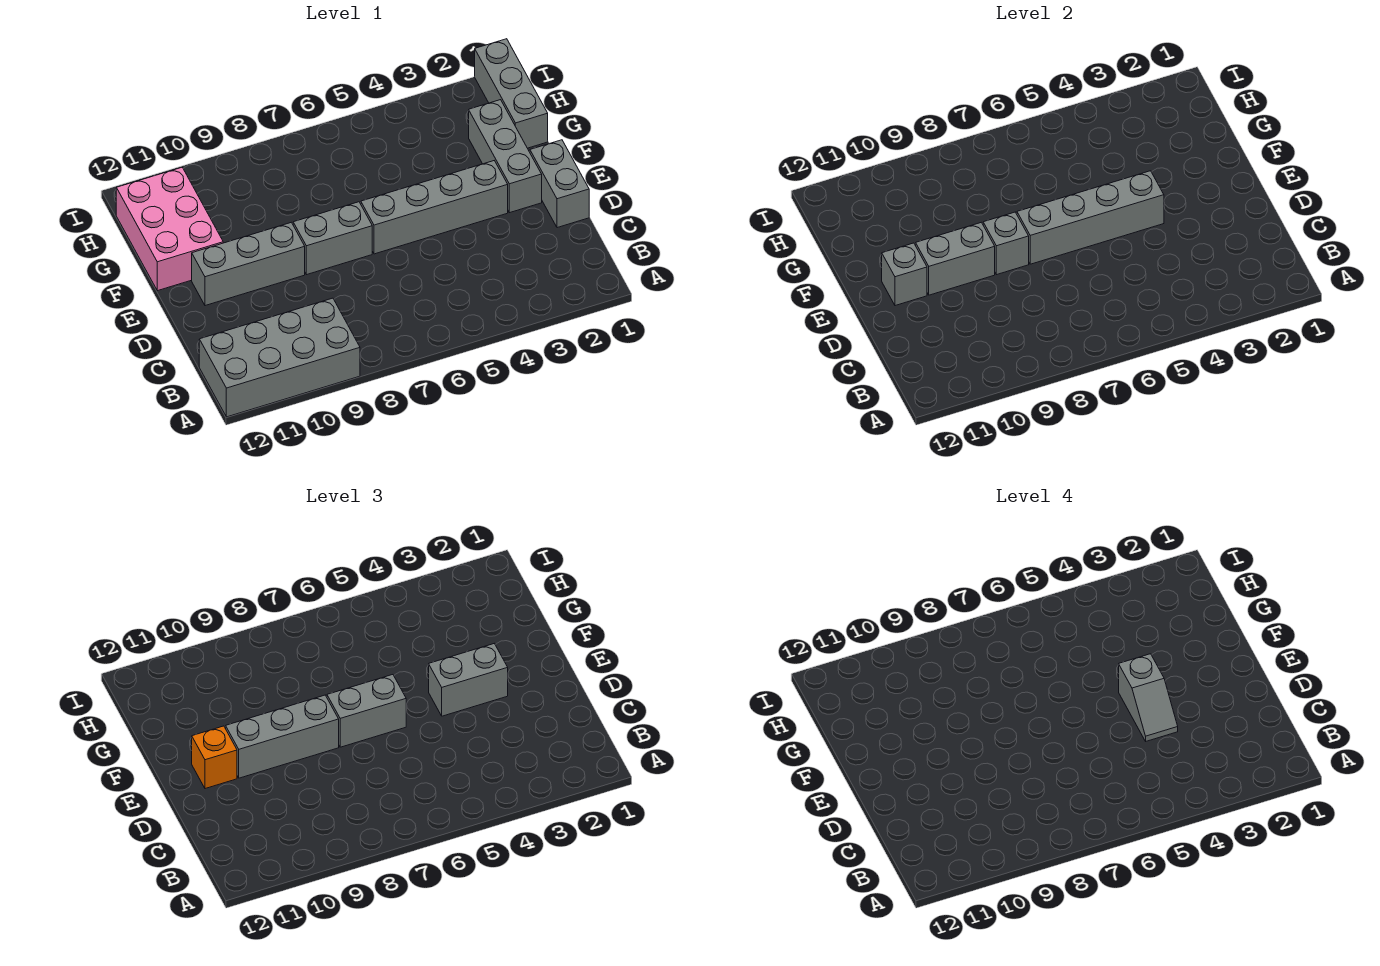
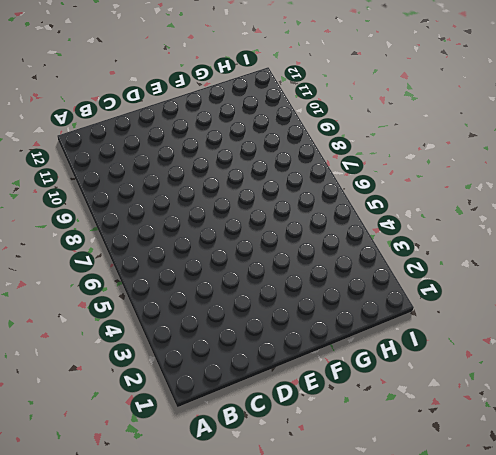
none -> grey brick A9:B12 level 1
none -> grey brick D1:E1 level 1
none -> grey brick E2:G2 level 1

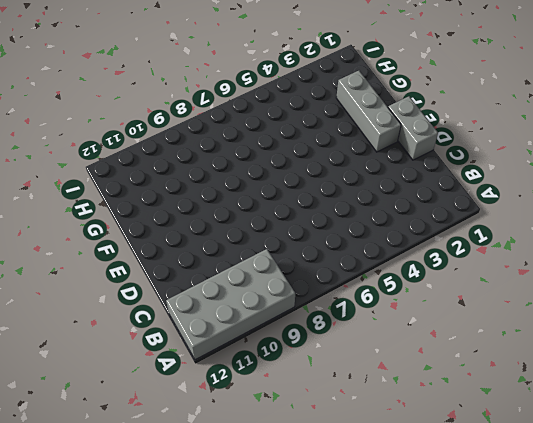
none -> grey brick E3:E6 level 1
none -> grey brick E7:E8 level 1
none -> grey brick E9:E11 level 1

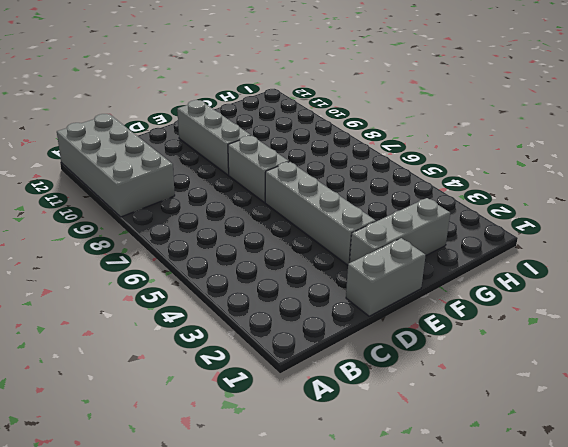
none -> pink brick F11:H12 level 1
none -> grey brick G1:I1 level 1
none -> grey brick E4:E7 level 2

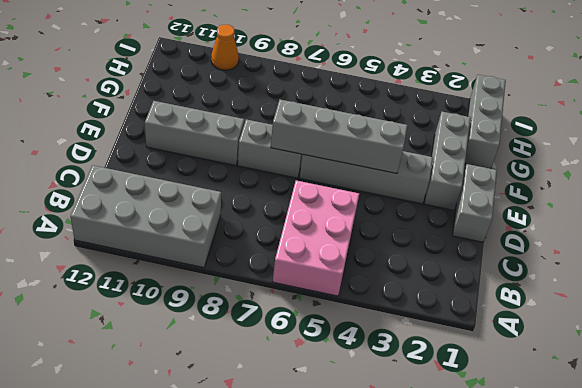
pink brick A5:C6 level 1 -> pink brick F11:H12 level 1
orange cone I10 level 1 -> none
none -> grey brick E8 level 2
none -> grey brick E9:E10 level 2
none -> grey brick E11 level 2

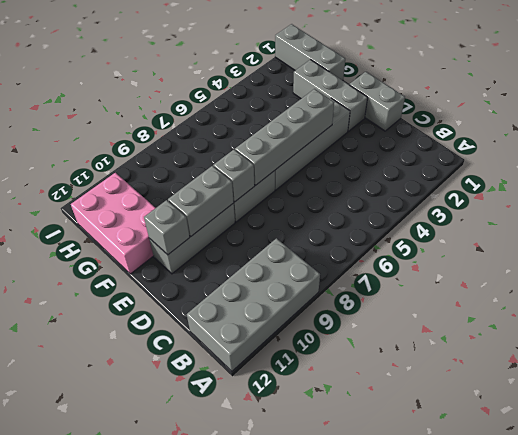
none -> grey brick E3:E4 level 3
none -> grey brick E6:E7 level 3
none -> grey brick E8:E10 level 3

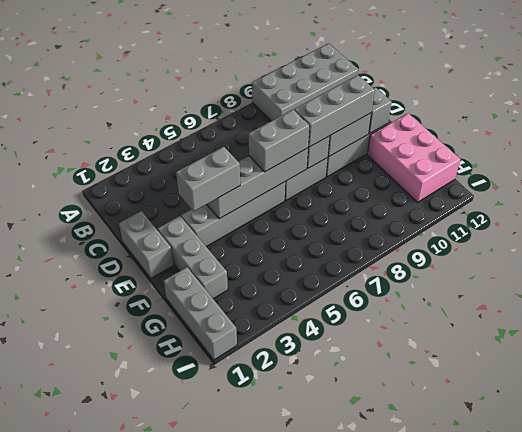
none -> orange brick E11 level 3
none -> grey slope D4:E4 level 4 top E

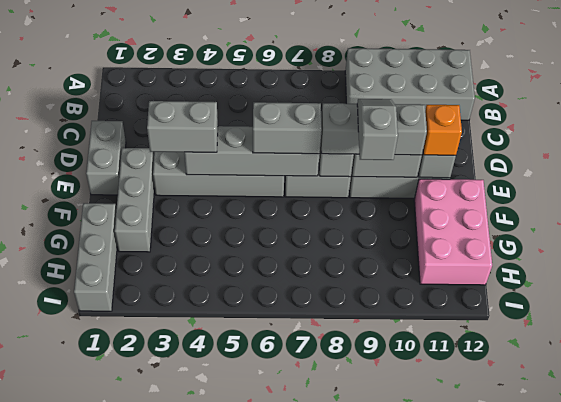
grey slope E9:F9 level 4 top F -> grey slope D4:E4 level 4 top E

